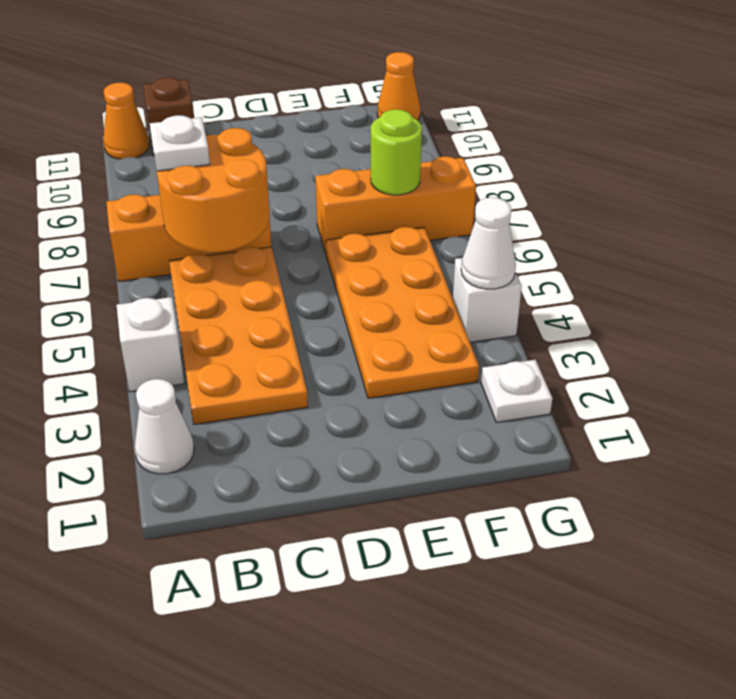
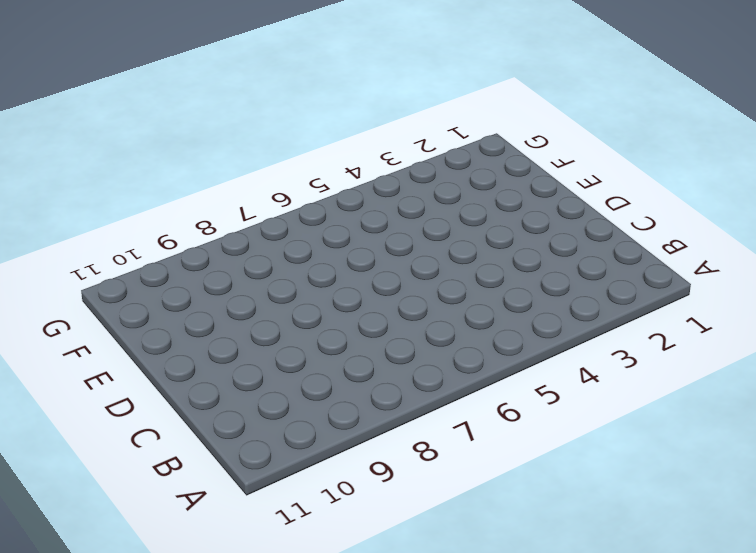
none -> white cone A2 level 1
none -> white brick A4 level 1
none -> orange brick A7:C7 level 1

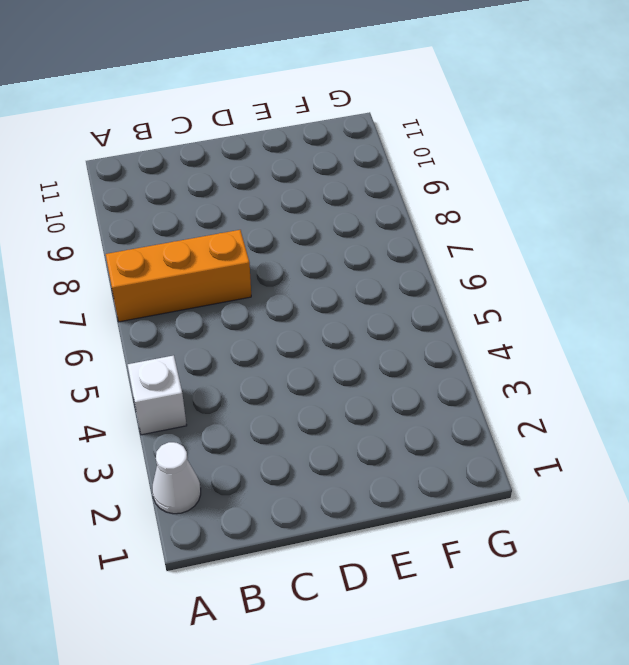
none -> orange cone A11 level 1
none -> orange plate B3:C6 level 1
none -> brown brick B11 level 1

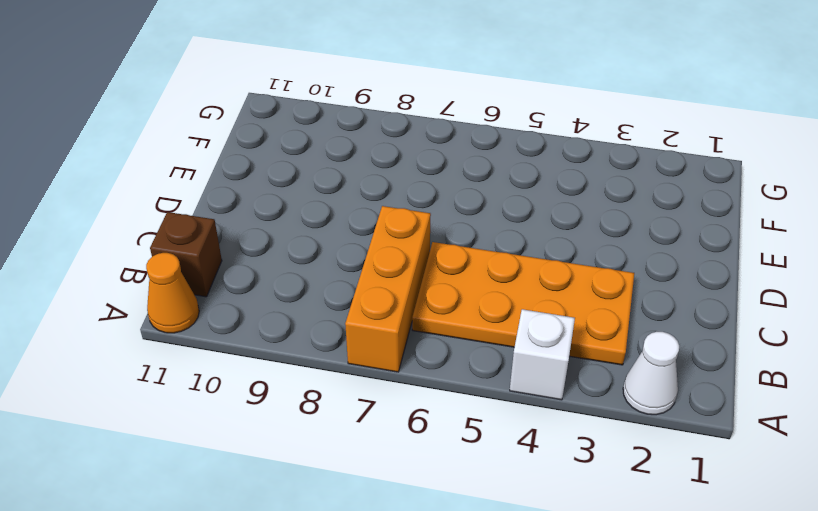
none -> orange plate E3:F6 level 1
none -> orange brick E7:G7 level 1
none -> white plate G2 level 1

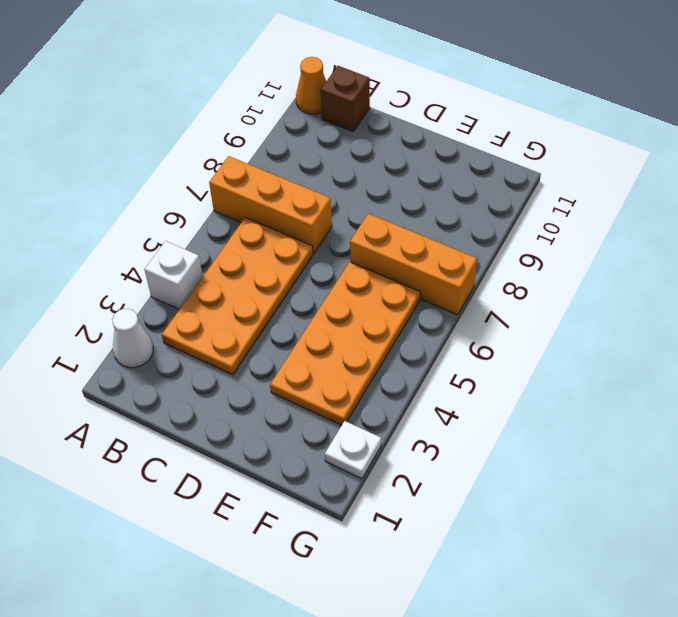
none -> white brick G4 level 1
none -> orange cone G11 level 1
none -> orange round brick B6:C7 level 2

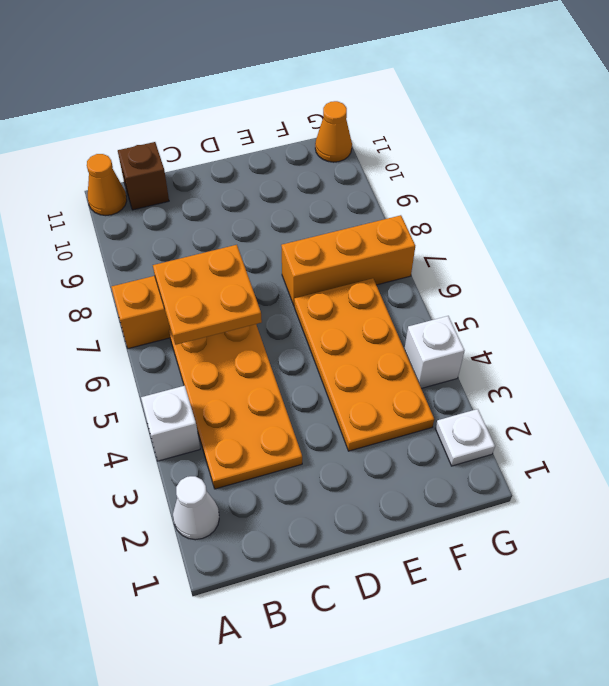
orange plate B6:C7 level 2 -> orange round brick B6:C7 level 2
none -> lime round brick F7 level 2
none -> white cone G4 level 2
none -> white plate B7 level 3

